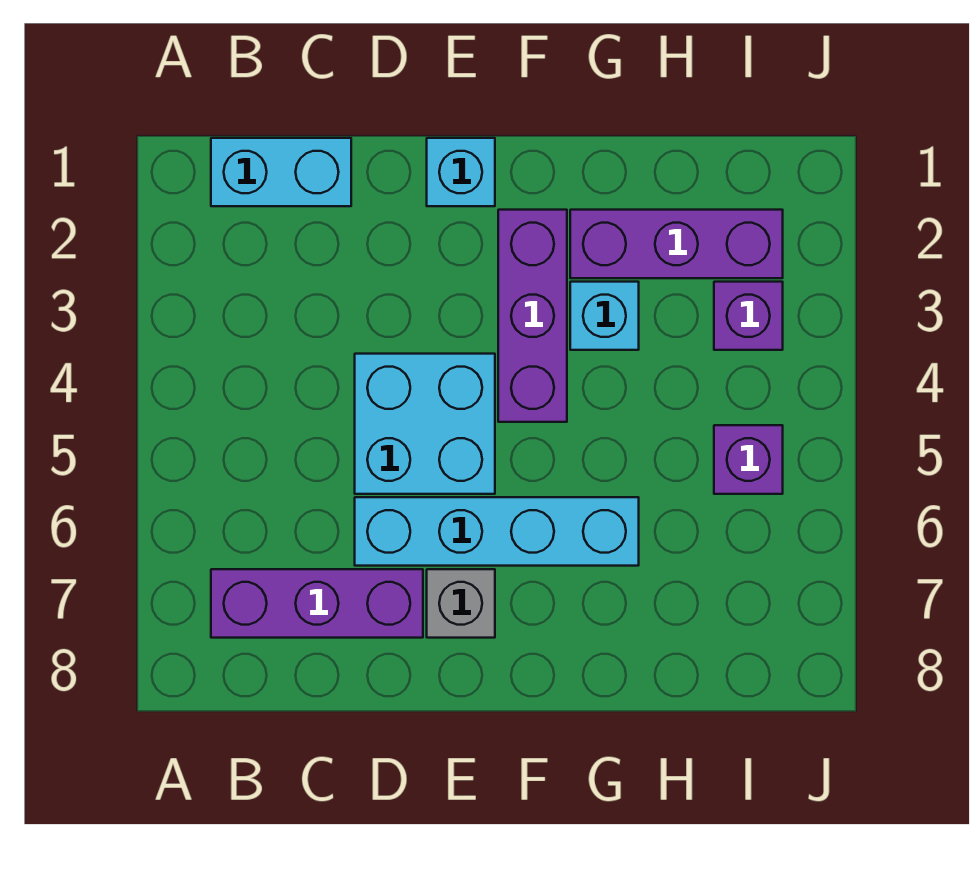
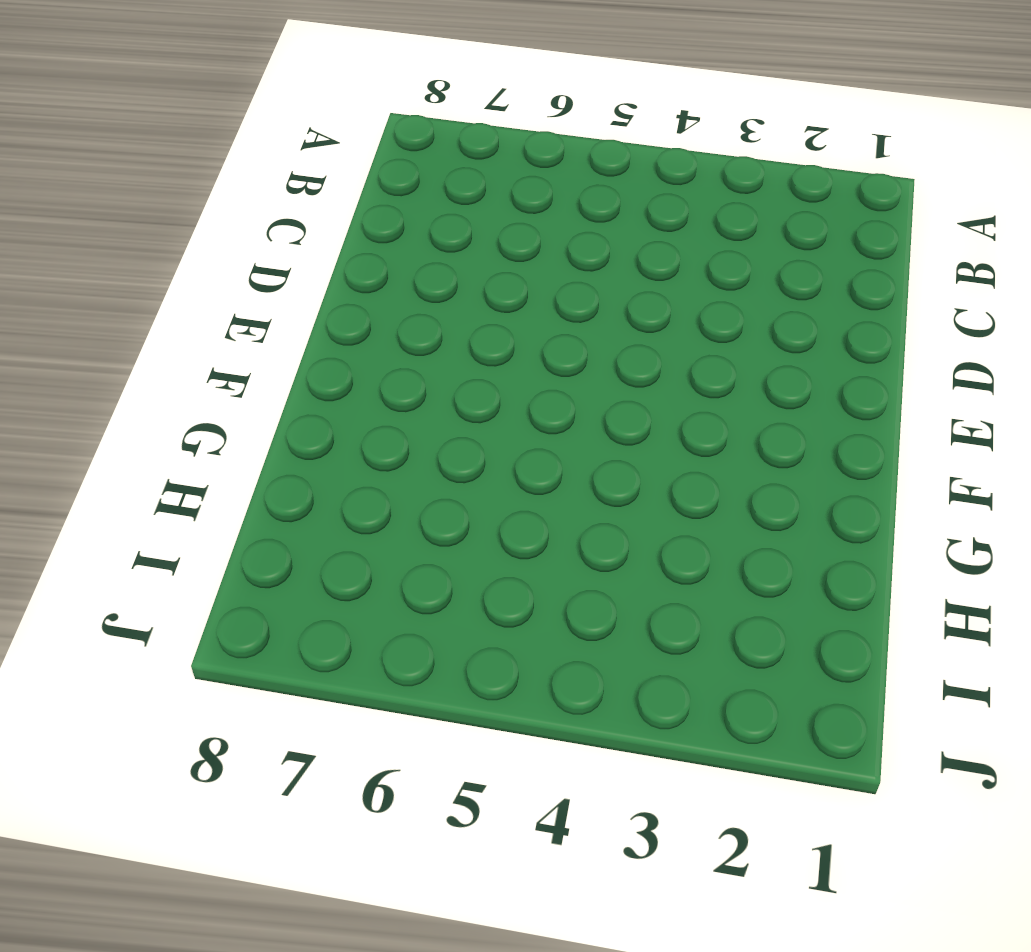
none -> cyan brick B1:C1 level 1
none -> purple brick B7:D7 level 1

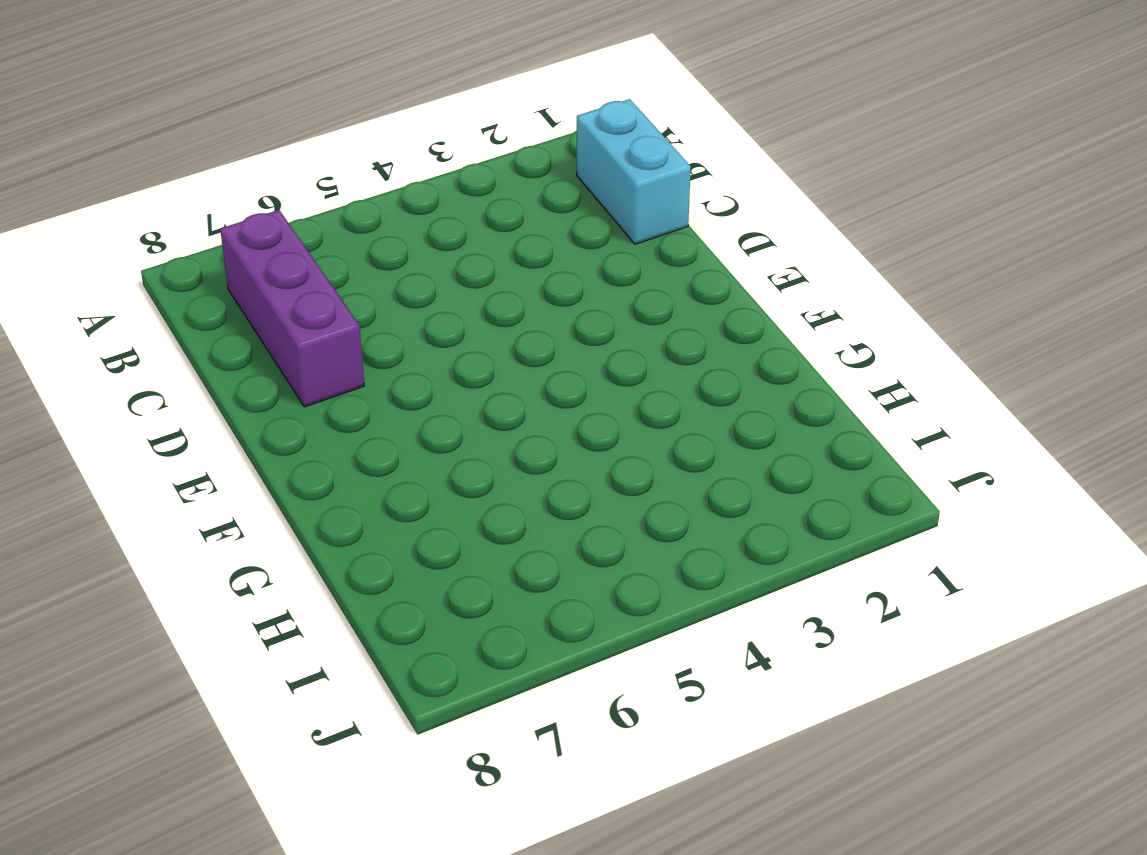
none -> cyan brick D4:E5 level 1
none -> cyan brick D6:G6 level 1

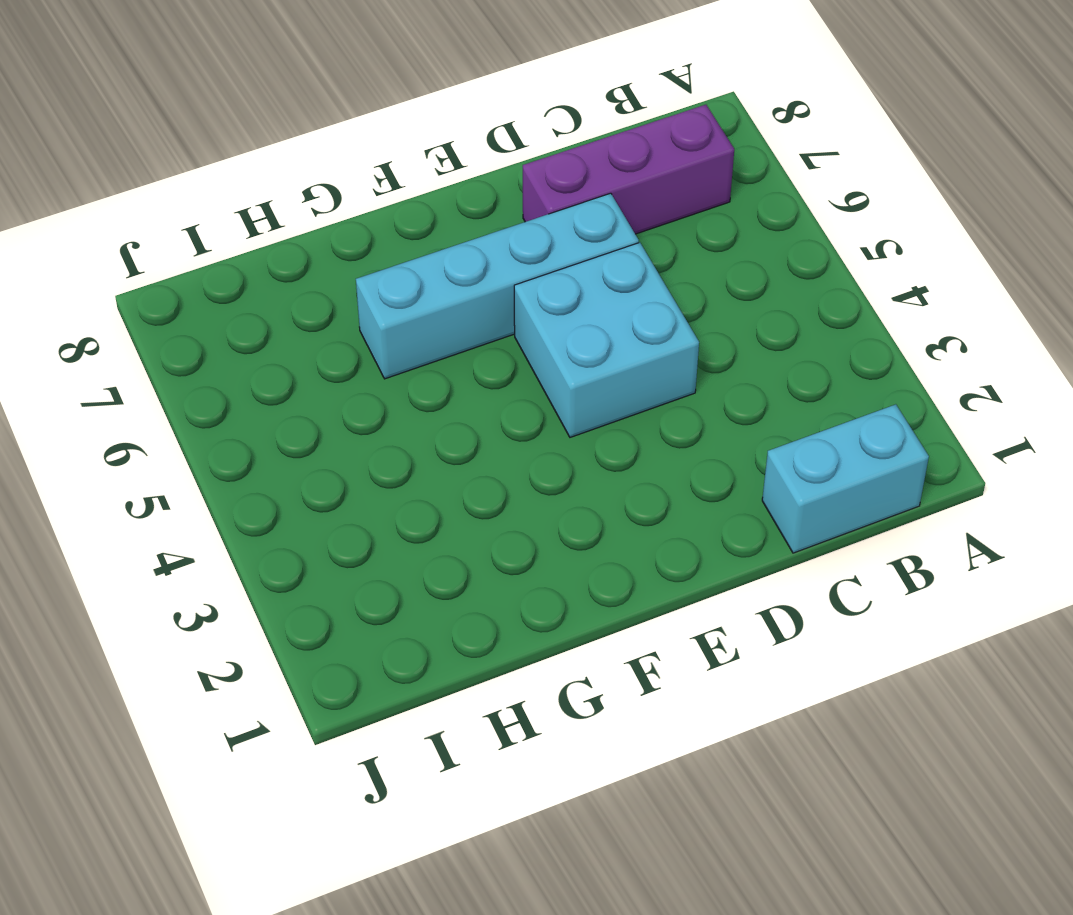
none -> cyan brick E1 level 1
none -> grey brick E7 level 1

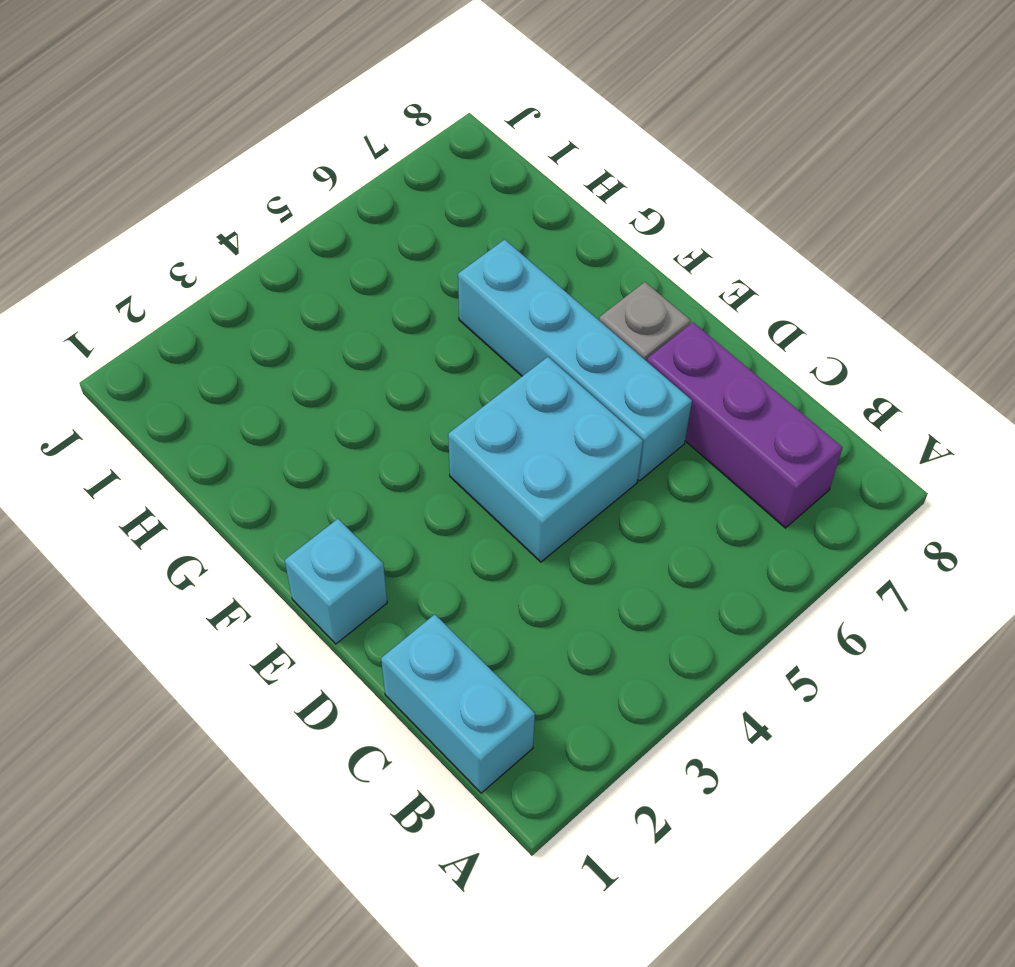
none -> purple brick F2:F4 level 1
none -> purple brick G2:I2 level 1

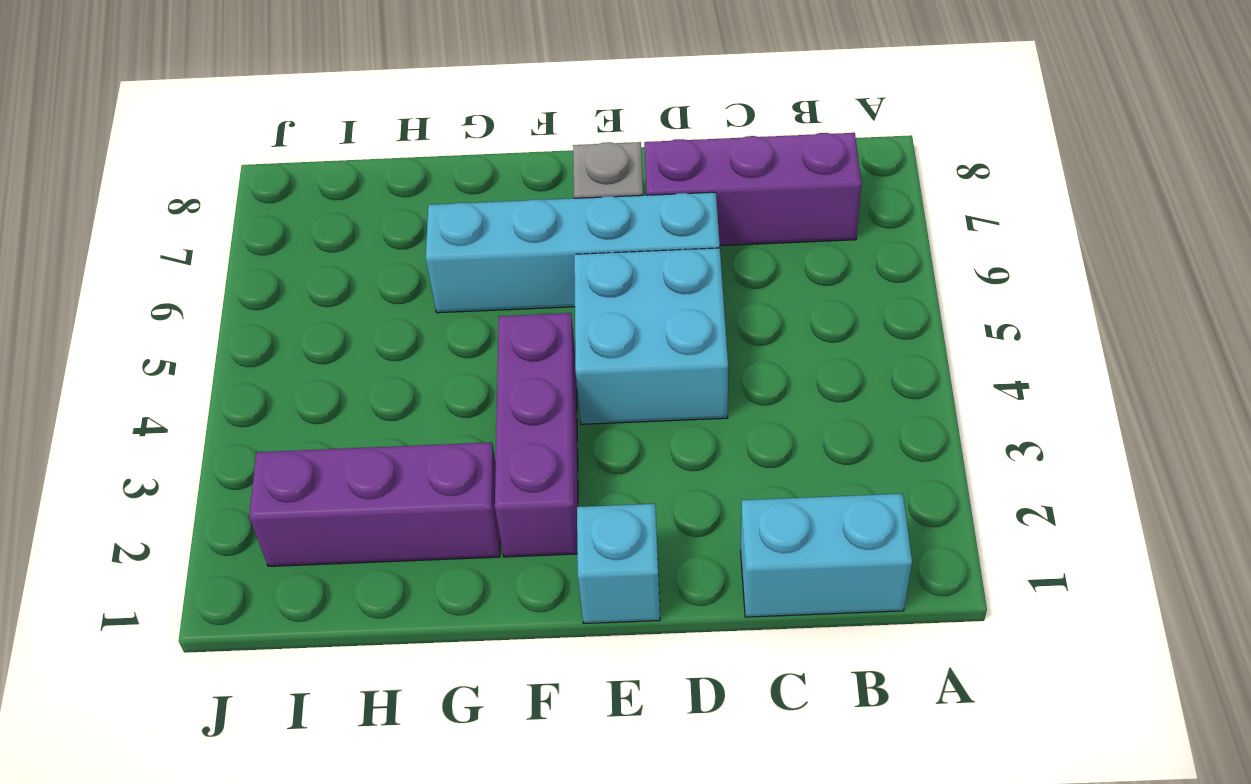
none -> cyan brick G3 level 1
none -> purple brick I3 level 1

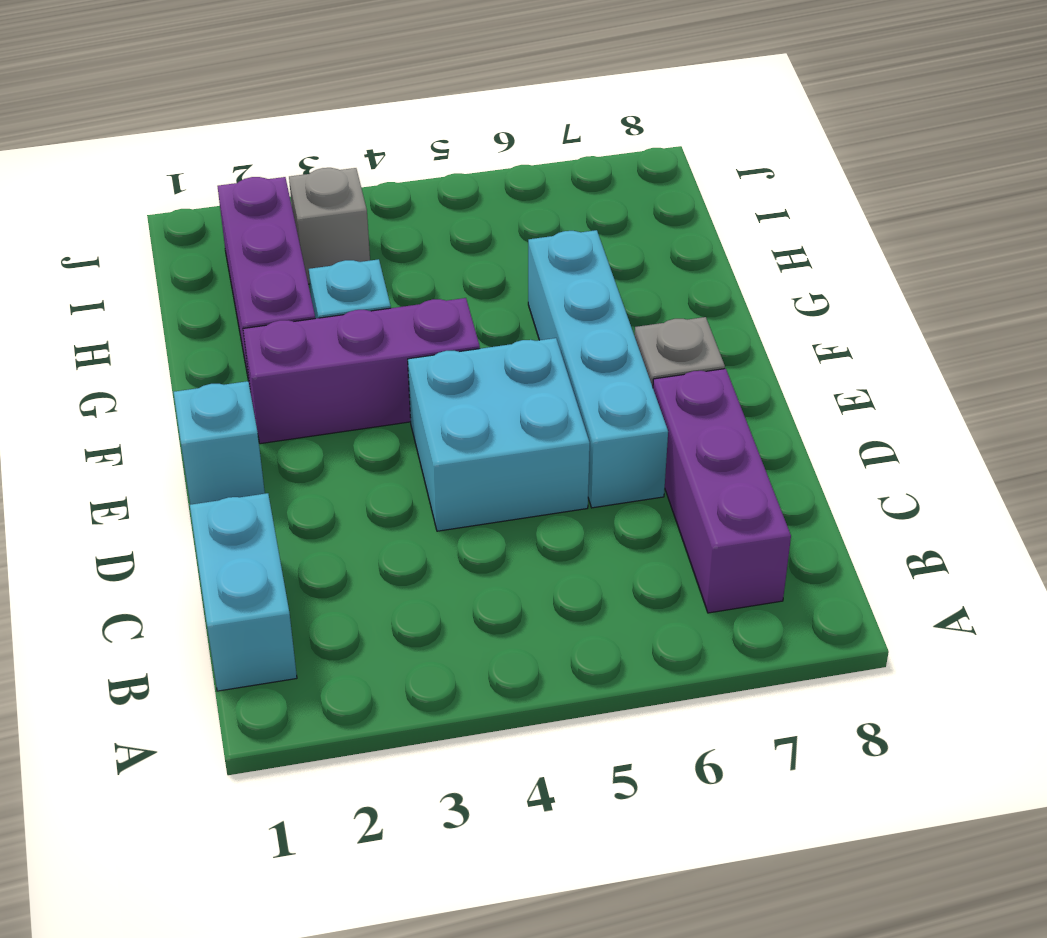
grey brick I3 level 1 -> purple brick I3 level 1
none -> purple brick I5 level 1

